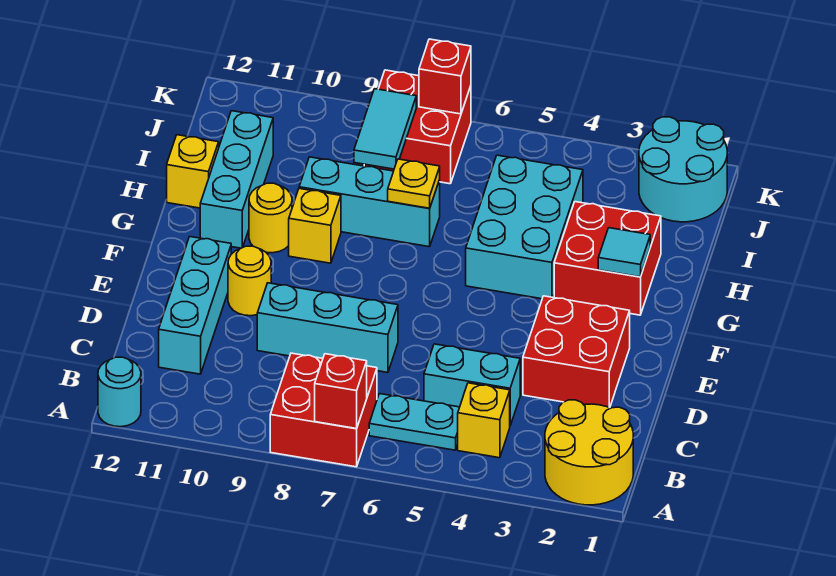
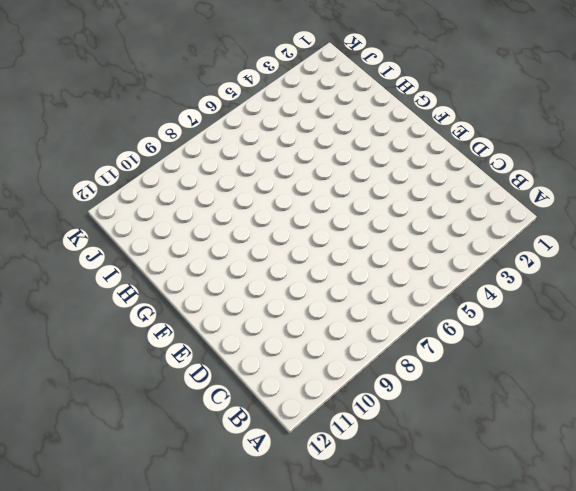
none -> yellow round brick A1:B2 level 1
none -> red brick A7:B8 level 1
none -> cyan round brick A12 level 1

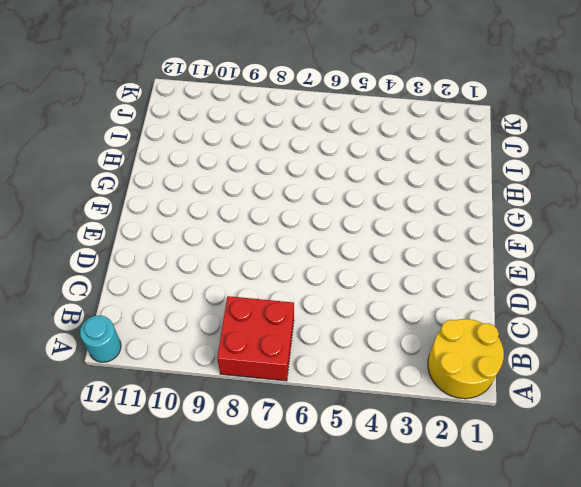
none -> yellow brick B4 level 1
none -> cyan plate B5:B6 level 1
none -> cyan brick C4:C5 level 1

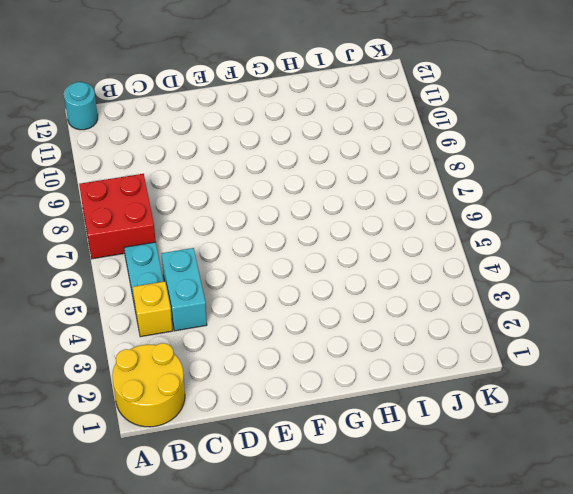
none -> cyan brick C11:E11 level 1
none -> red brick D2:E3 level 1
none -> cyan brick D7:D9 level 1

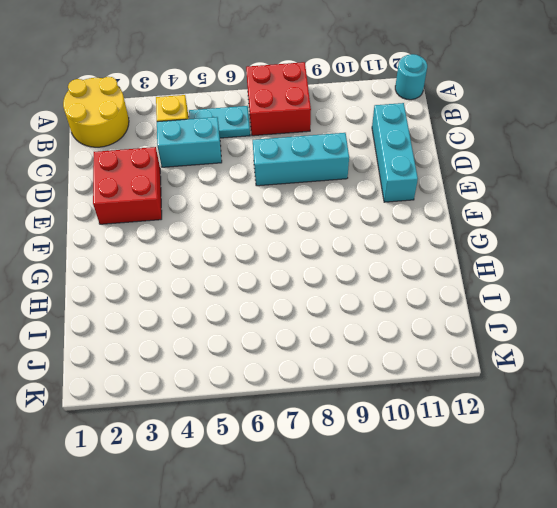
none -> yellow round brick E10 level 1
none -> red brick G2:H3 level 1
none -> cyan brick G4:I5 level 1

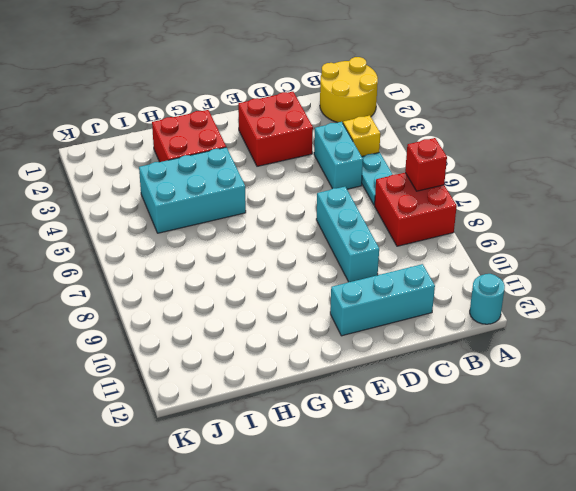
none -> yellow round brick E10 level 1
none -> yellow brick G9 level 1
none -> yellow round brick G10 level 1

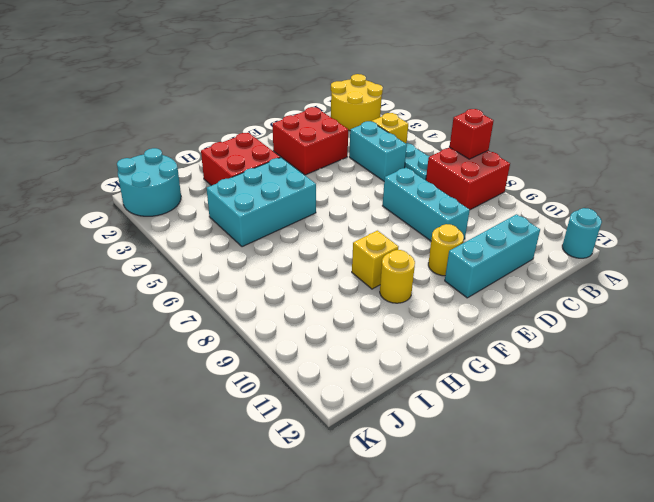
none -> cyan brick G11:I11 level 1
none -> cyan brick H7:H9 level 1
none -> yellow brick H12 level 1

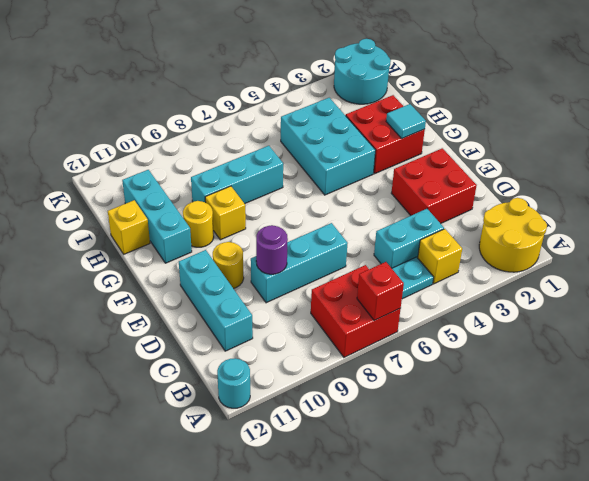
purple round brick D9 level 2 -> none
none -> red brick J7:K8 level 1
none -> yellow plate H7 level 2
none -> cyan tile I8:J8 level 2

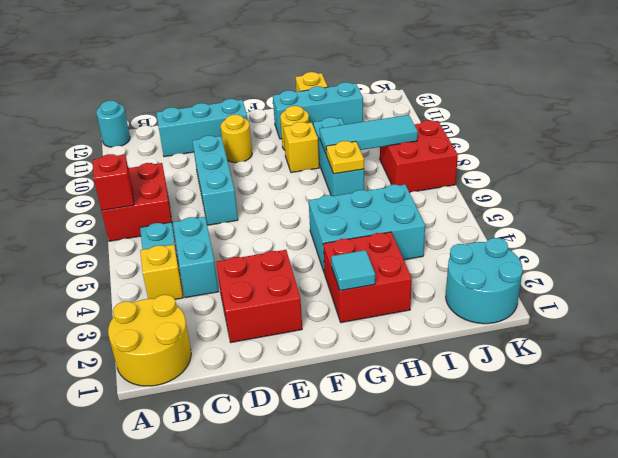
cyan tile H8:J8 level 2 -> cyan tile I8:J8 level 2
none -> red brick K7 level 2

